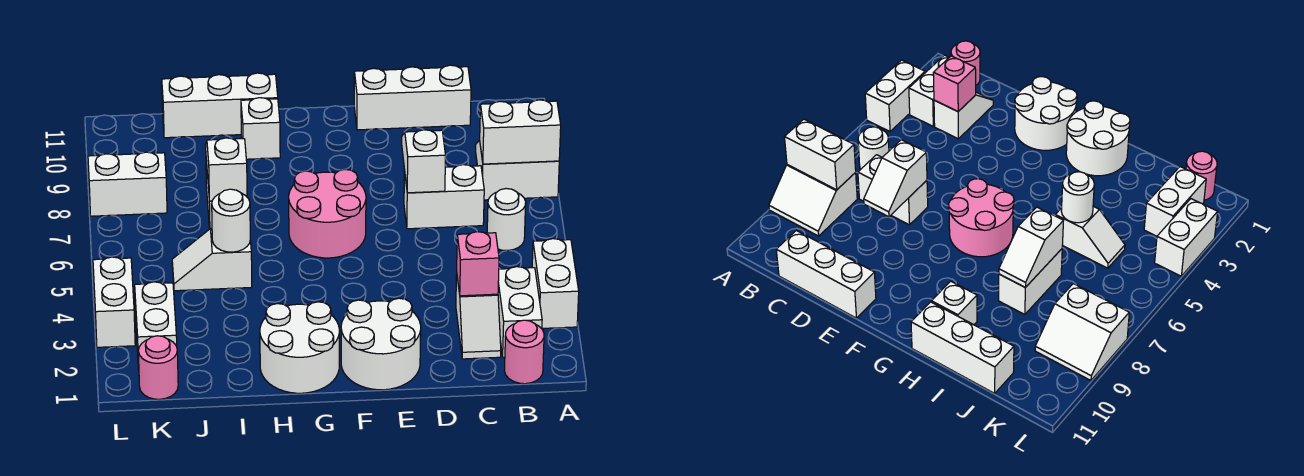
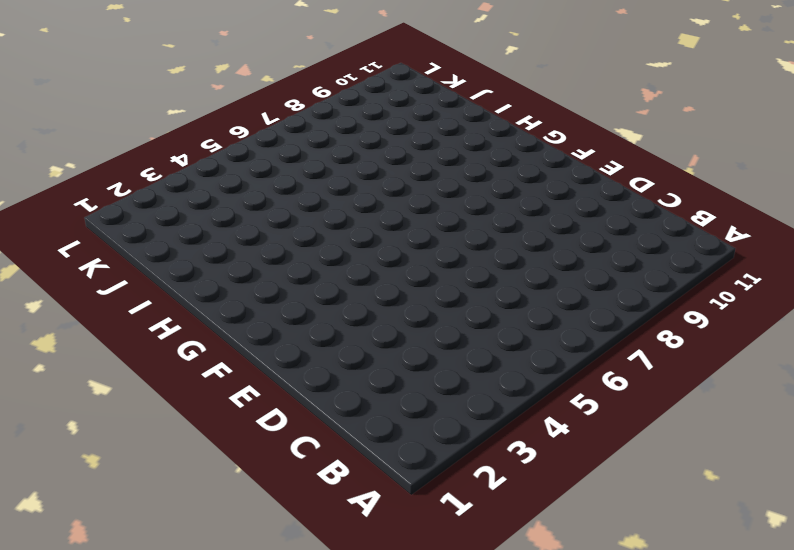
none -> white brick A3:A4 level 1
none -> white slope A8:B9 level 1 top 8
none -> pink round brick B1 level 1

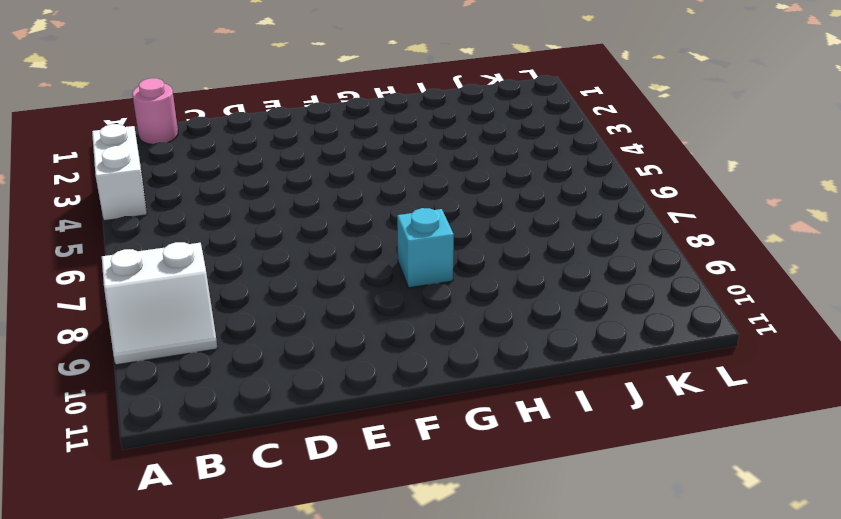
cyan brick G8 level 1 -> none
none -> white brick B2:B3 level 1
none -> white round brick B6 level 1
none -> white slope C2:C3 level 1 top 3

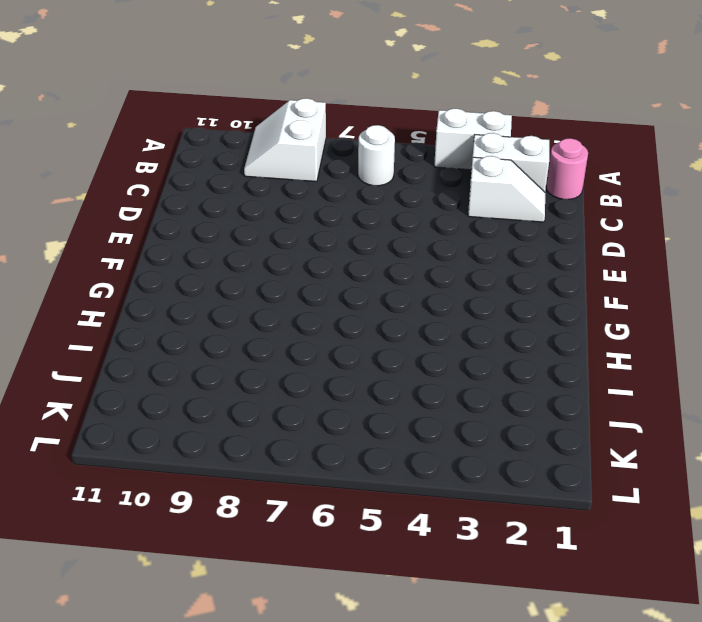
none -> white brick C7:D7 level 1
none -> white brick C11:E11 level 1
none -> white round brick E1:F2 level 1

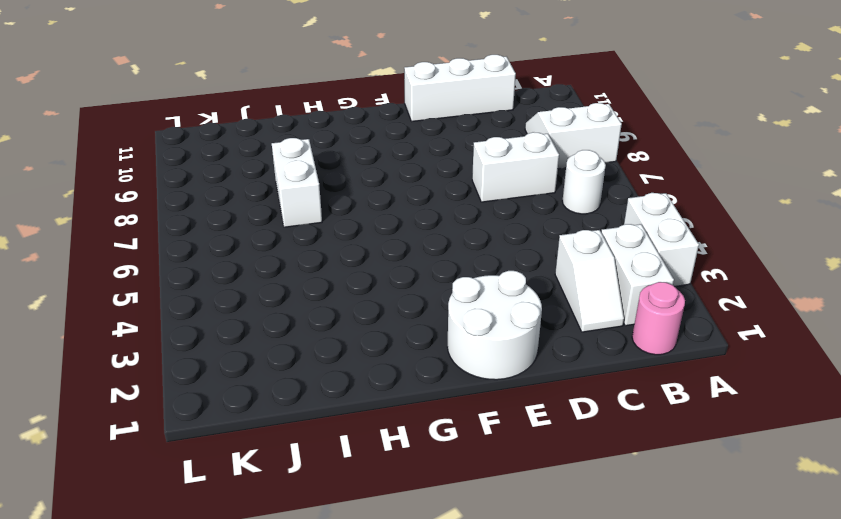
none -> pink round brick F6:G7 level 1
none -> white round brick G1:H2 level 1
none -> white brick H10 level 1

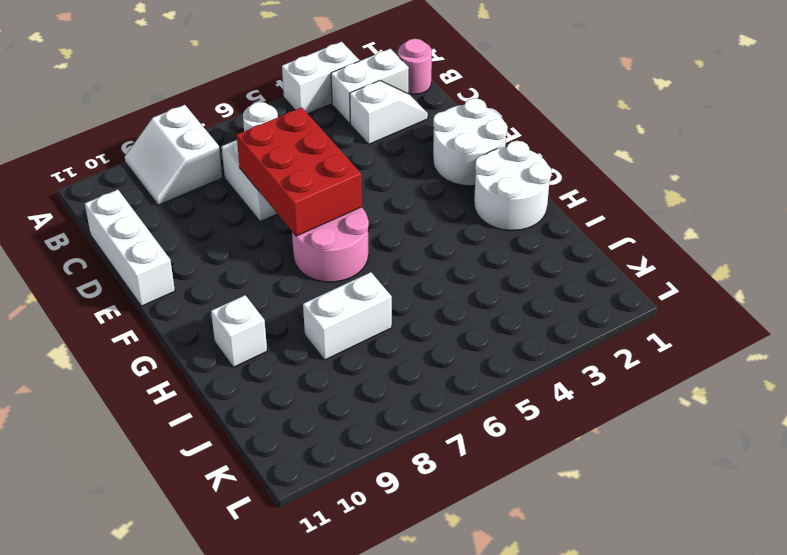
red brick D6:F7 level 2 -> white slope D7:D8 level 2 top 7
none -> white brick H11:J11 level 1
none -> white slope I5:J5 level 1 top I
none -> pink round brick K1 level 1

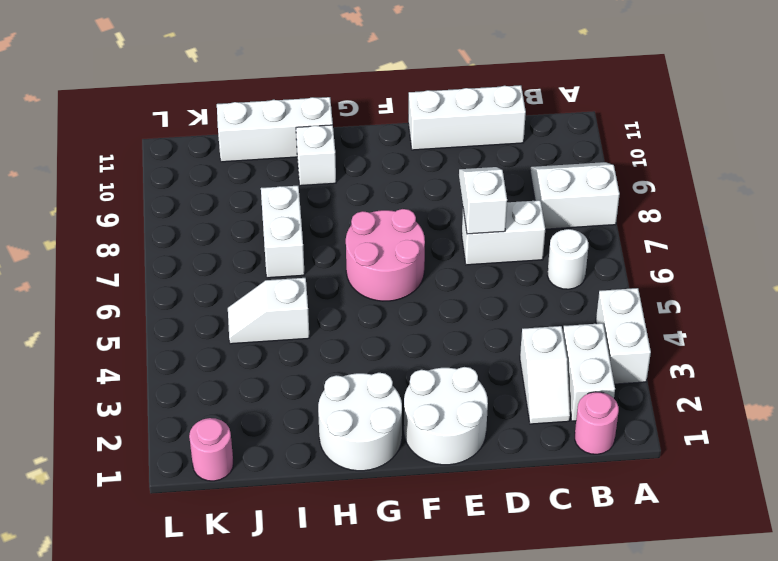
none -> white brick K2:K3 level 1
none -> white slope K8:L9 level 1 top 8
none -> white brick L3:L4 level 1

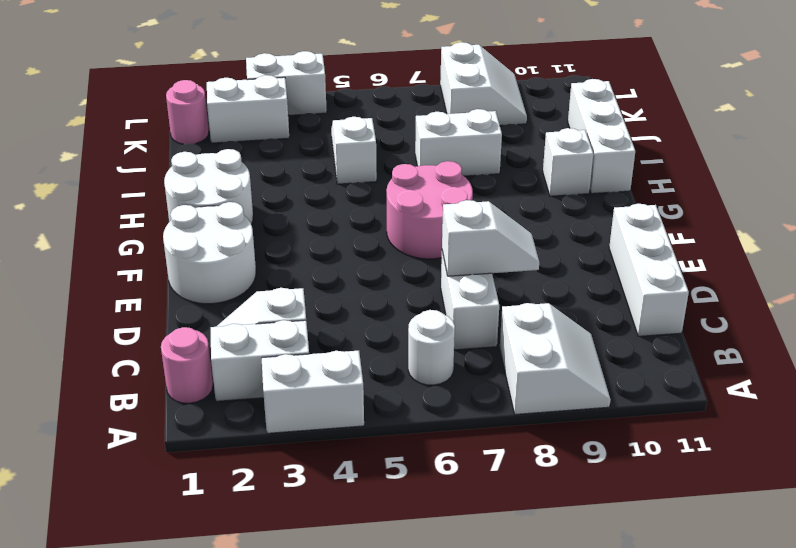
none -> white brick A8:B8 level 2
none -> pink brick C3 level 2
none -> white round brick I5 level 2

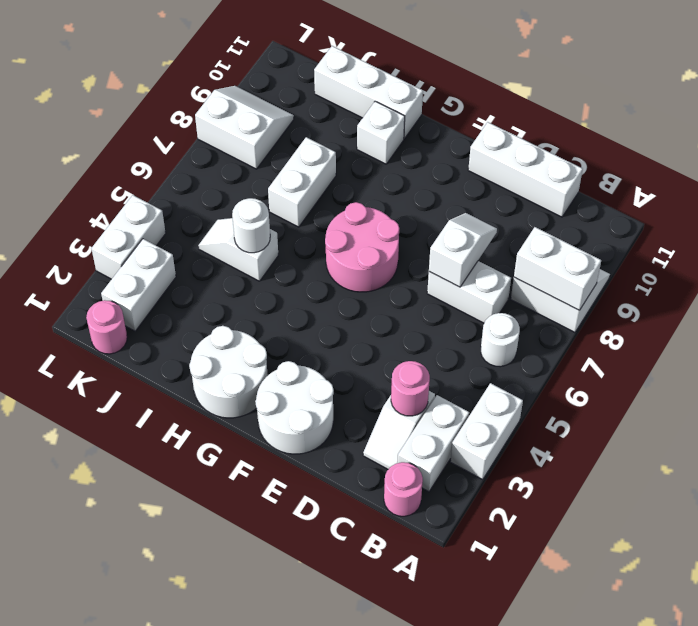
pink round brick C3 level 2 -> pink brick C3 level 2
none -> white slope I7:I8 level 2 top 7

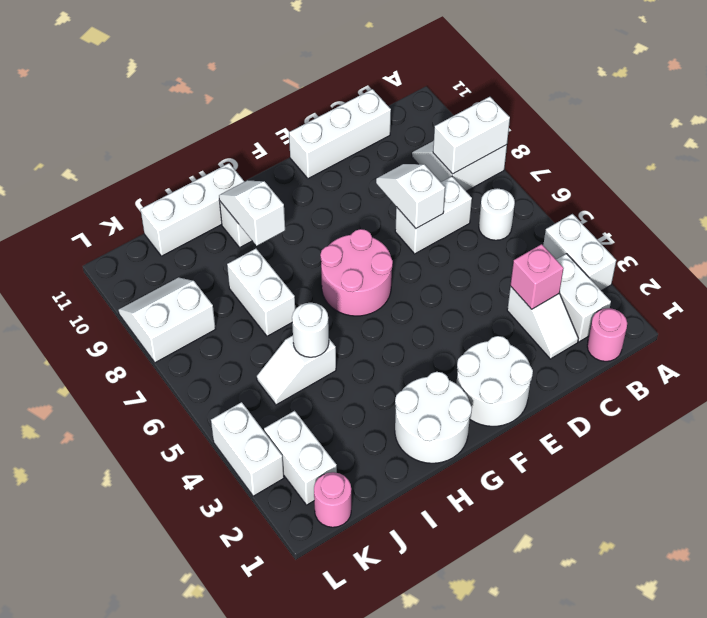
white slope H9:H10 level 2 top 9 -> white slope I7:I8 level 2 top 7

